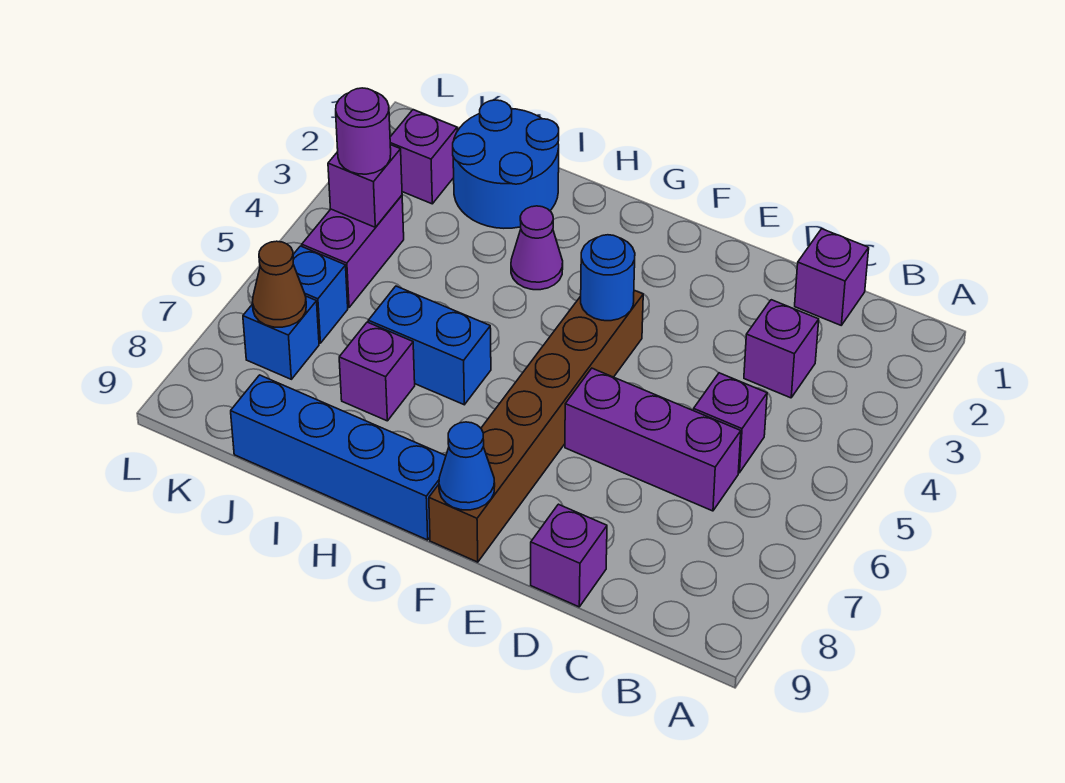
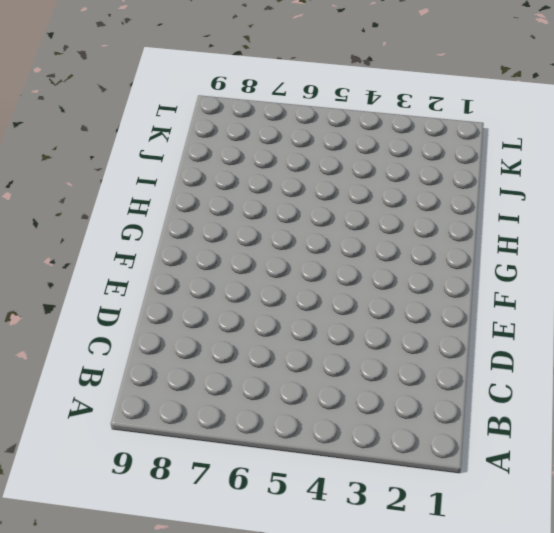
none -> purple brick C1 level 1
none -> purple brick C3 level 1
none -> purple brick C5 level 1

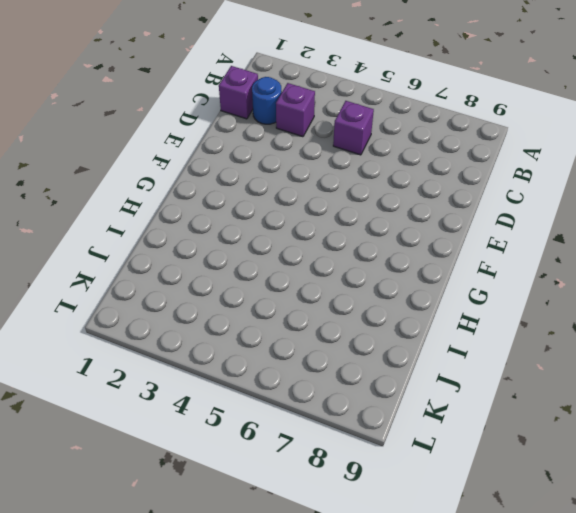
blue round brick C2 level 1 -> blue round brick F4 level 2
none -> purple brick C6:E6 level 1
none -> purple brick D9 level 1
none -> brown brick F4:F9 level 1

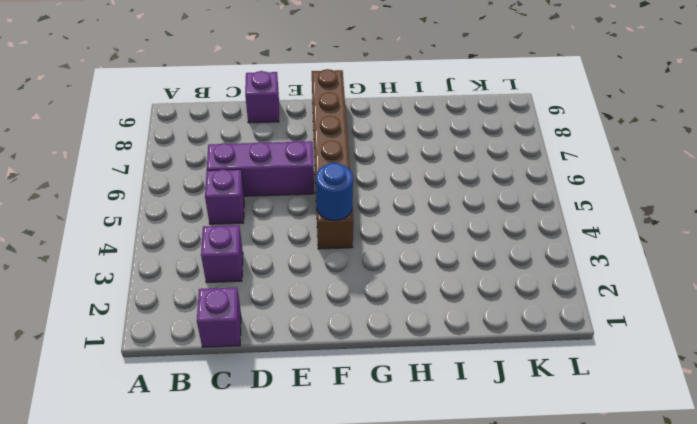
none -> blue brick G9:J9 level 1
none -> purple cone H3 level 1
none -> blue brick H6:I6 level 1

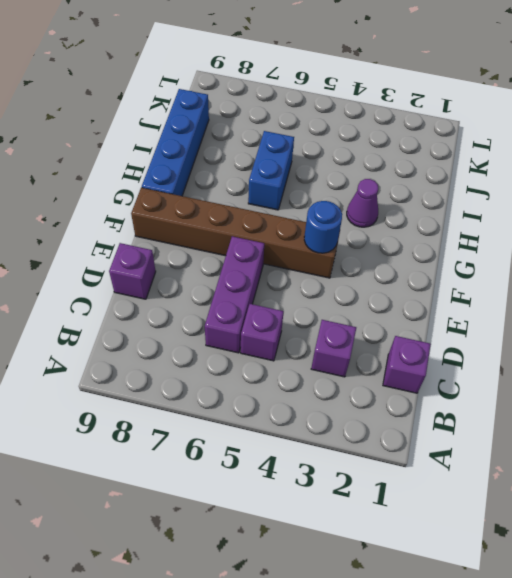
none -> blue round brick I1:J2 level 1
none -> purple brick I7 level 1
none -> purple brick K2 level 1

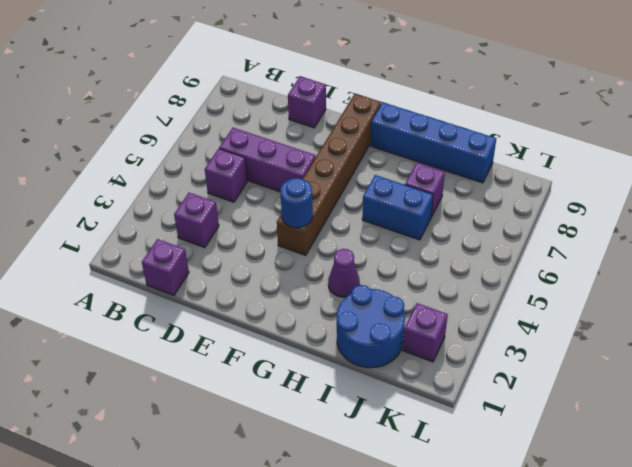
none -> purple brick K4:K5 level 1
none -> blue brick K6 level 1
none -> blue brick K7 level 1

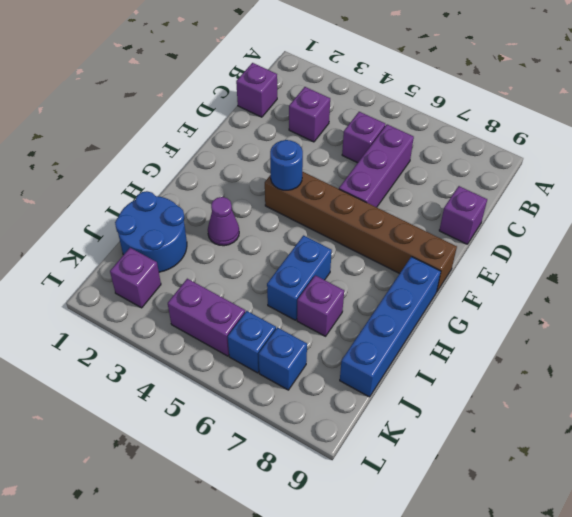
none -> blue cone F9 level 2
none -> purple brick K4 level 2
none -> brown cone K7 level 2

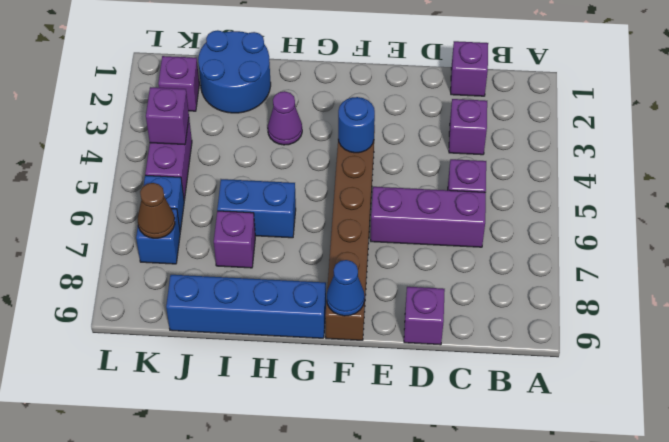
none -> purple round brick K4 level 3

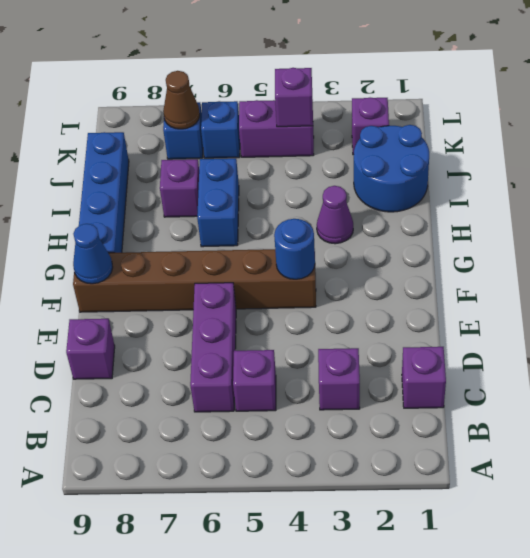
none -> purple round brick K4 level 3

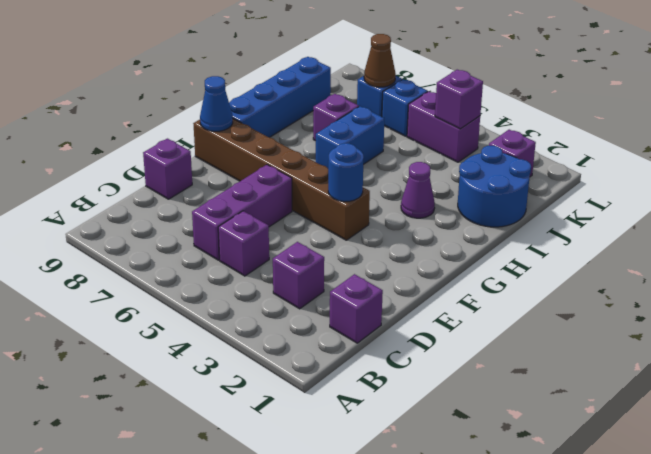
none -> purple round brick K4 level 3

